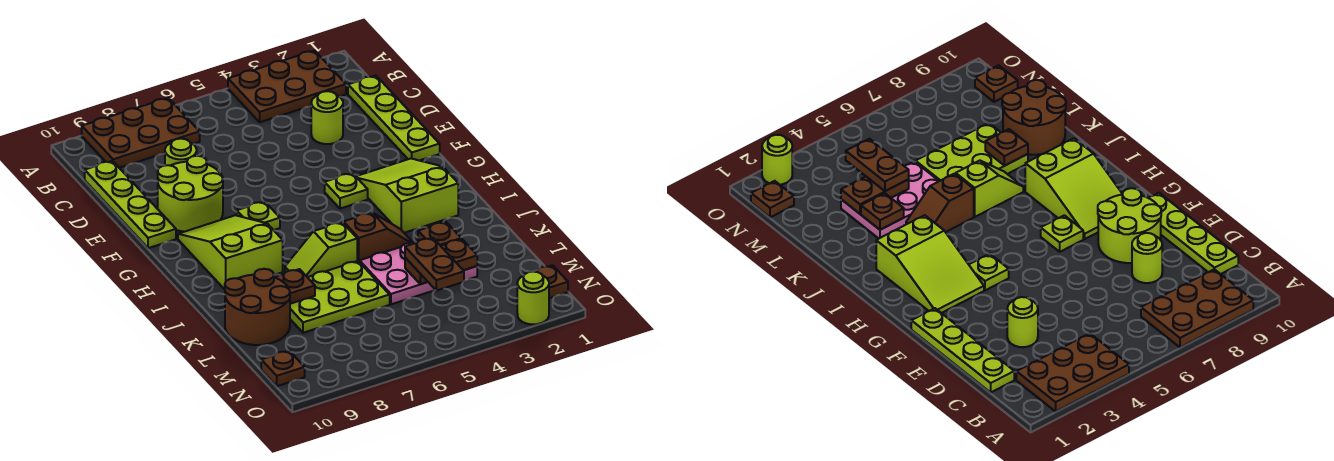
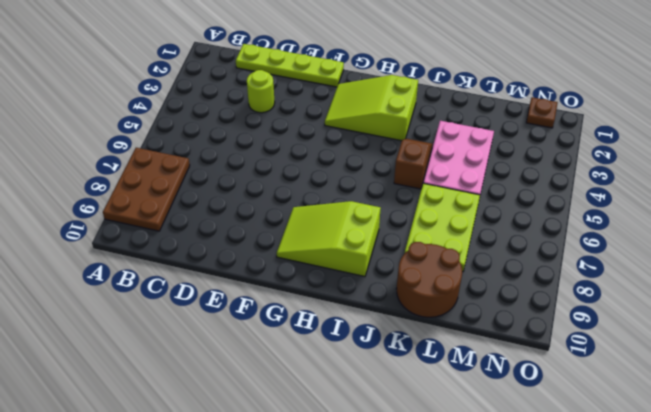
none -> brown plate A2:B4 level 1
none -> lime plate C10:F10 level 1
none -> lime round brick D8 level 1

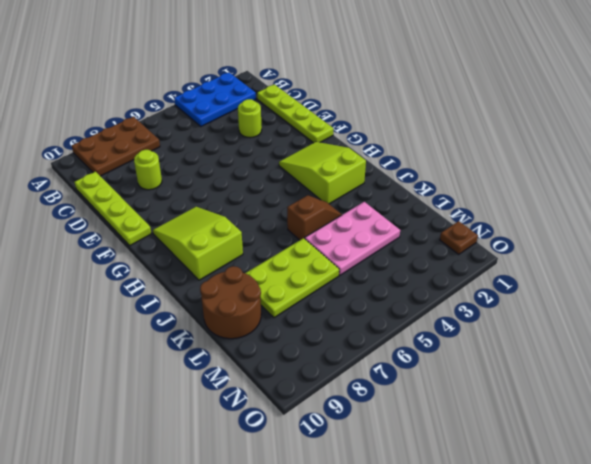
blue plate A2:B4 level 1 -> brown plate A2:B4 level 1
none -> lime round brick E8:F9 level 1
none -> lime plate G4 level 1
none -> lime plate G7 level 1

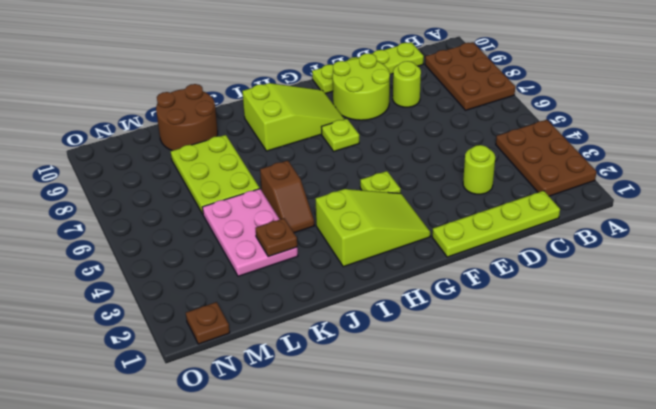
none -> lime slope J6:J7 level 1 top 6
none -> brown plate N10 level 1
none -> lime round brick O2 level 1

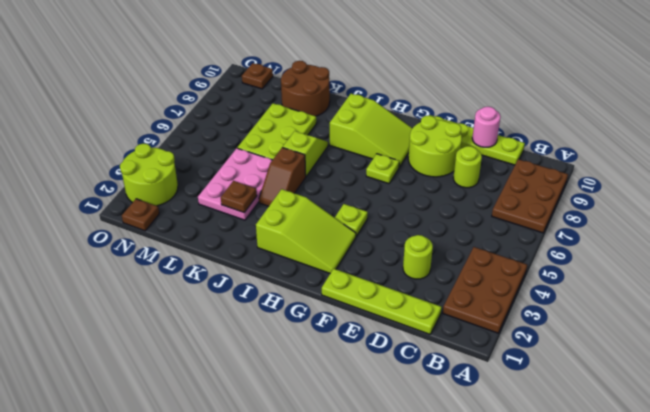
pink round brick D10 level 2 -> none
lime round brick N2:O3 level 1 -> lime round brick O2 level 1
none -> brown plate K8 level 2
none -> brown plate L3:L4 level 2
none -> brown plate L4:M4 level 3

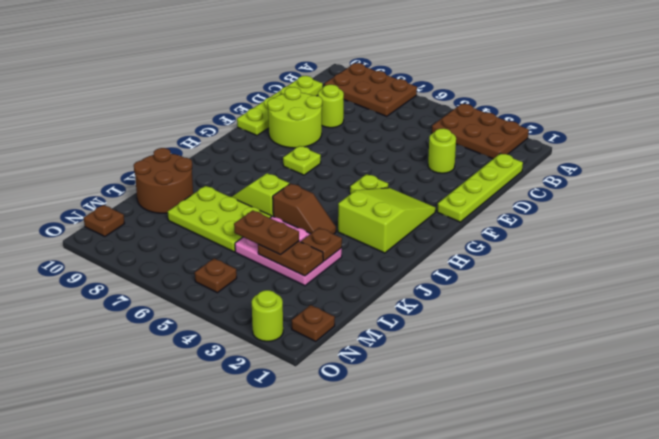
brown plate L4:L5 level 3 -> brown plate L4:M4 level 3
brown plate N5 level 1 -> brown plate K8 level 2
none -> lime slope G8:I9 level 1 top I

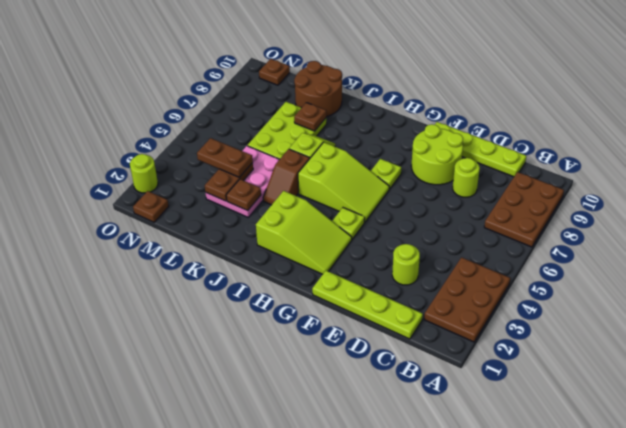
lime slope G5:I6 level 1 top I -> lime slope G8:I9 level 1 top I

